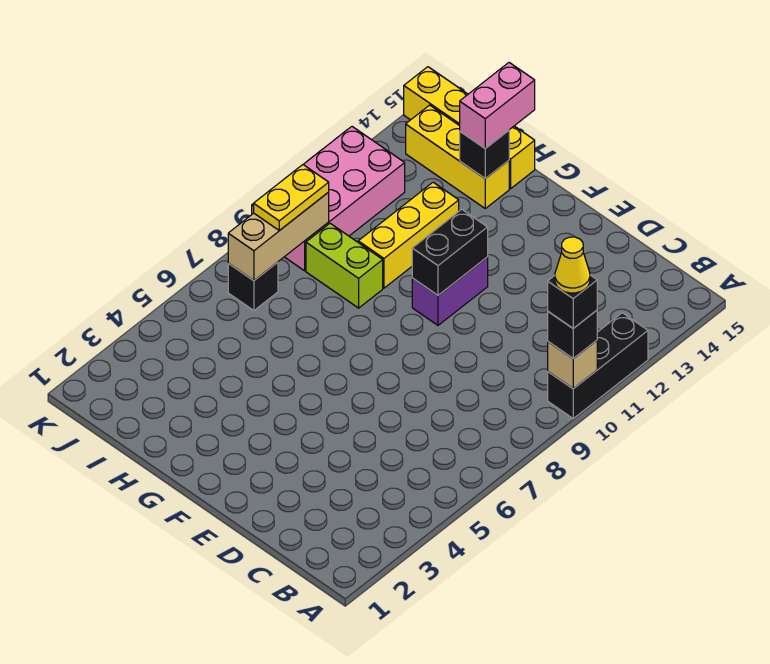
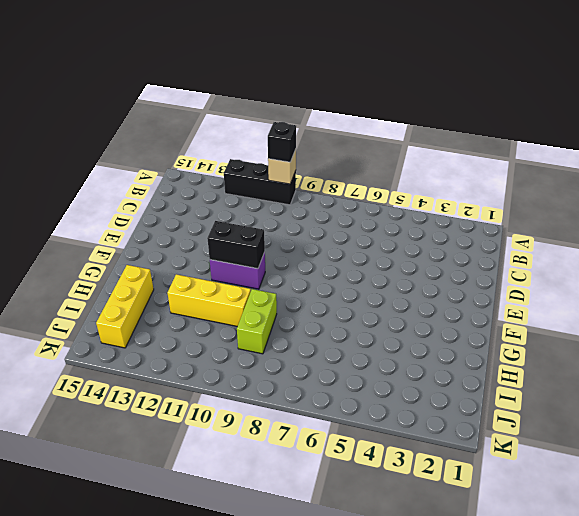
none -> yellow brick H15:K15 level 1
none -> black brick J7 level 1
none -> pink brick J9:K12 level 1

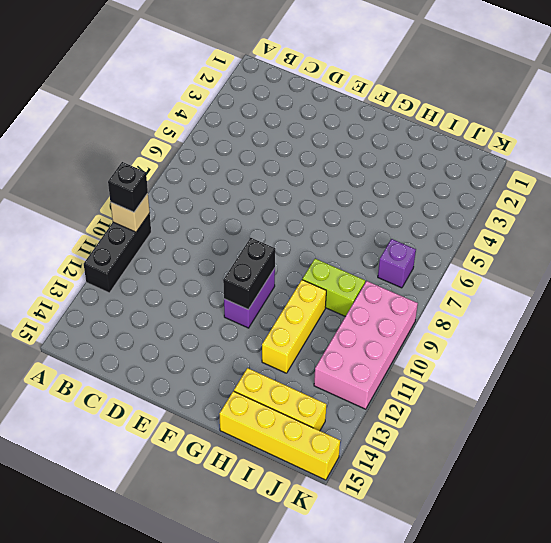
purple brick J7 level 1 -> black brick J7 level 1
none -> black brick H14 level 2
none -> tan brick J7:J9 level 2
none -> pink brick H14:H15 level 3

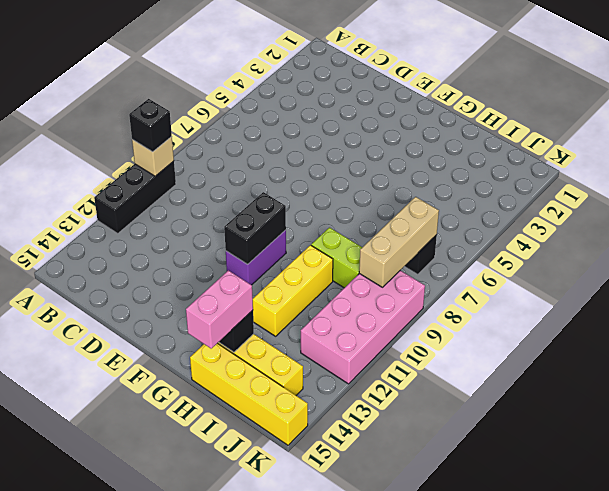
none -> yellow plate J8:J9 level 3
none -> black brick A10 level 4
none -> yellow cone A10 level 5

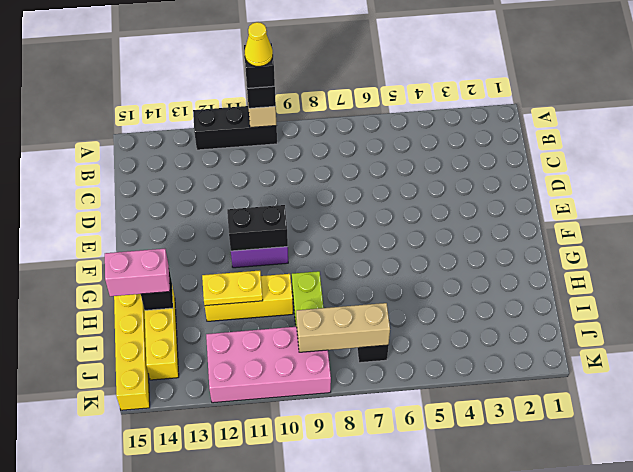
yellow plate H11:H12 level 2 -> yellow plate J8:J9 level 3

